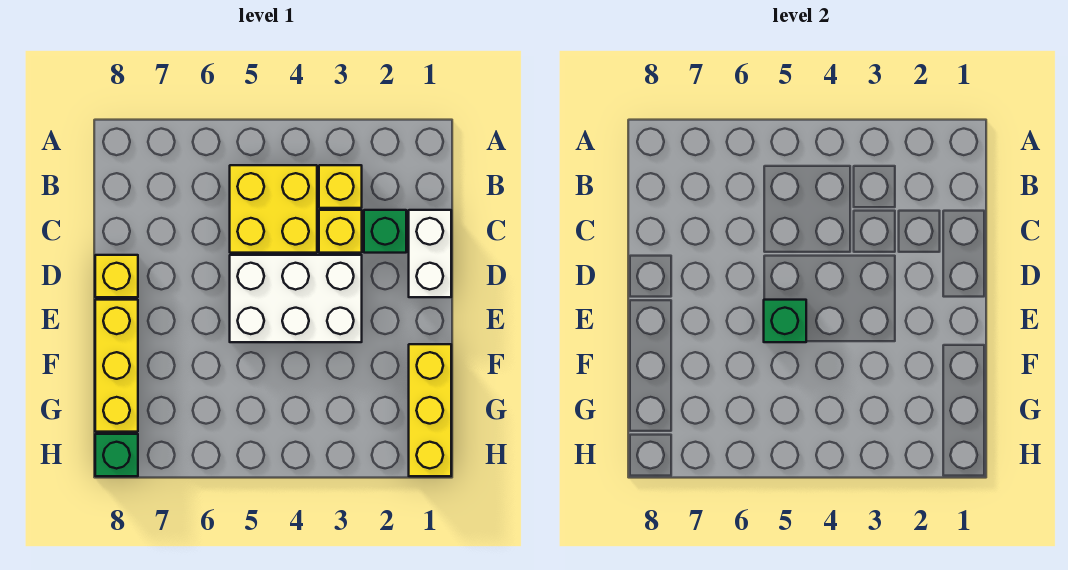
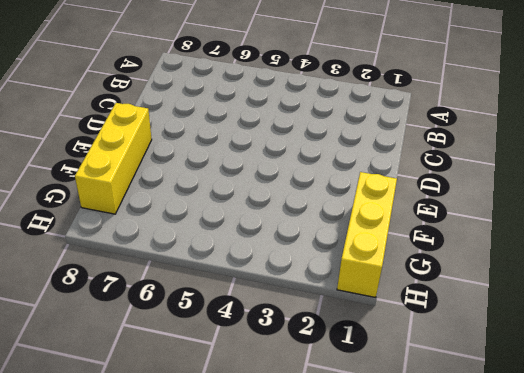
none -> yellow brick B3 level 1
none -> yellow brick B4:C5 level 1

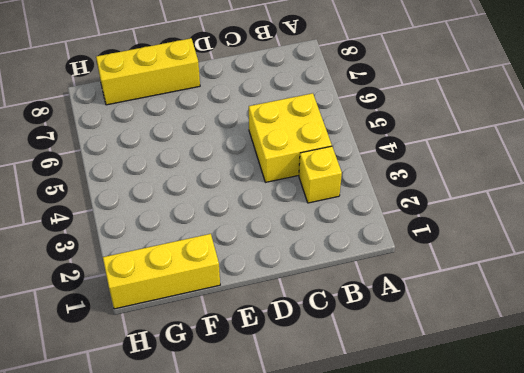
none -> white brick C1:D1 level 1
none -> green brick C2 level 1

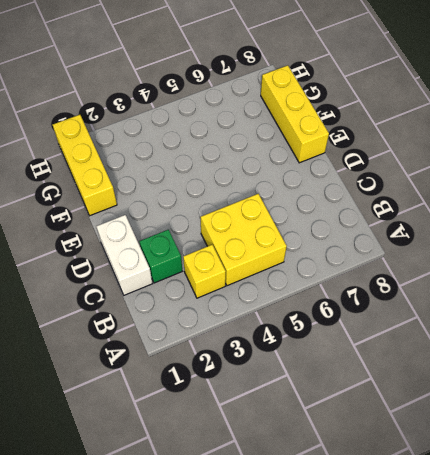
none -> yellow brick C3 level 1
none -> white brick D3:E5 level 1

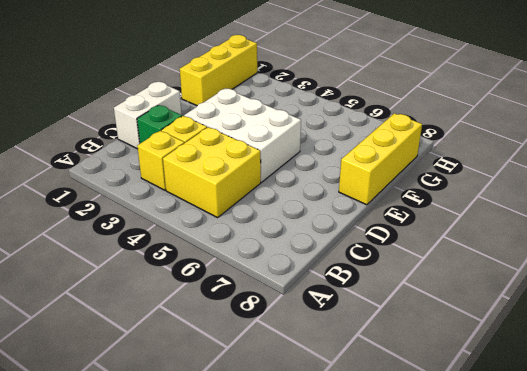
none -> yellow brick D8 level 1
none -> green brick H8 level 1

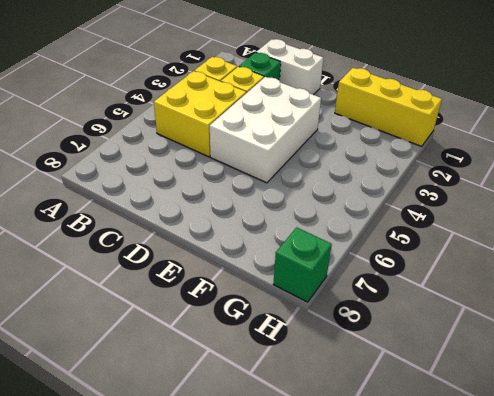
none -> yellow brick D8 level 1
none -> yellow brick E8:G8 level 1

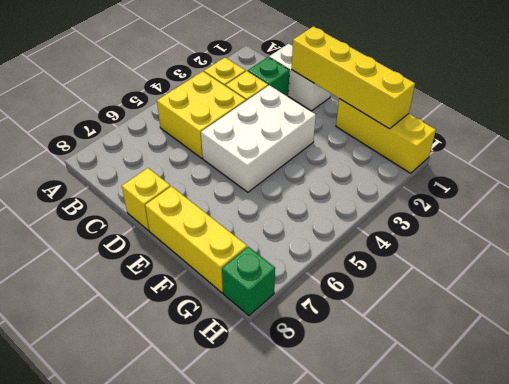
yellow brick D1:G1 level 2 -> none
none -> green brick E5 level 2

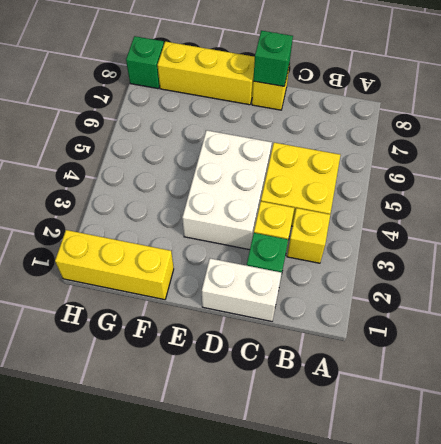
green brick D8 level 2 -> green brick E5 level 2

